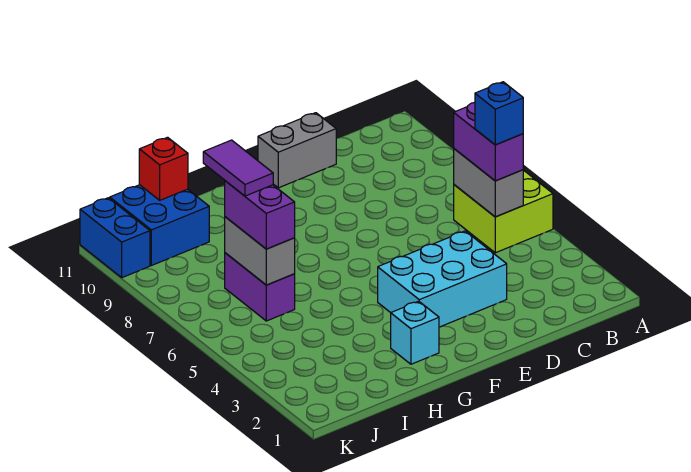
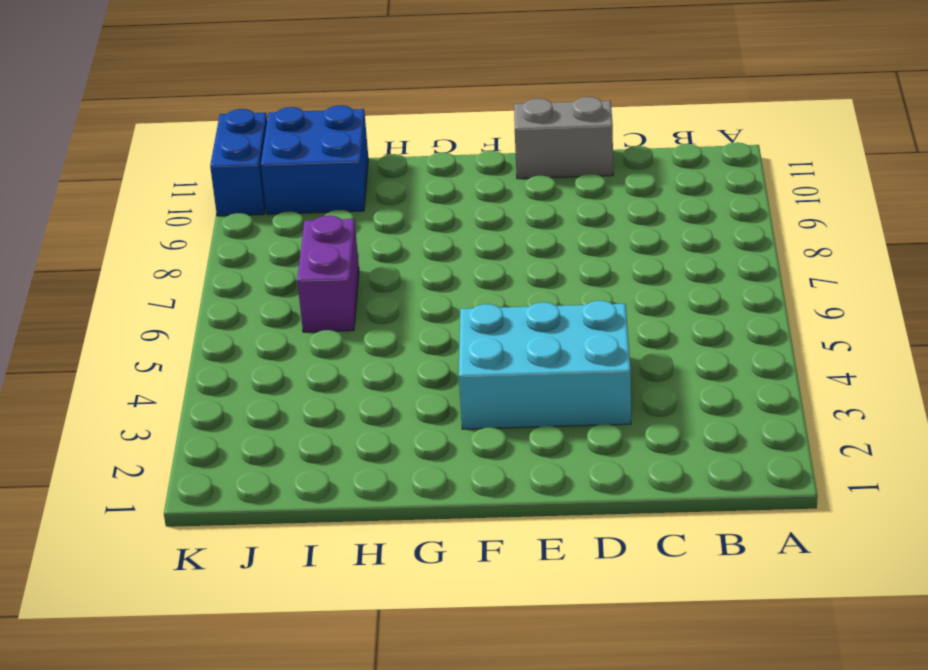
none -> lime brick A5:B6 level 1
none -> cyan brick G2 level 1
none -> grey brick B5:B6 level 2

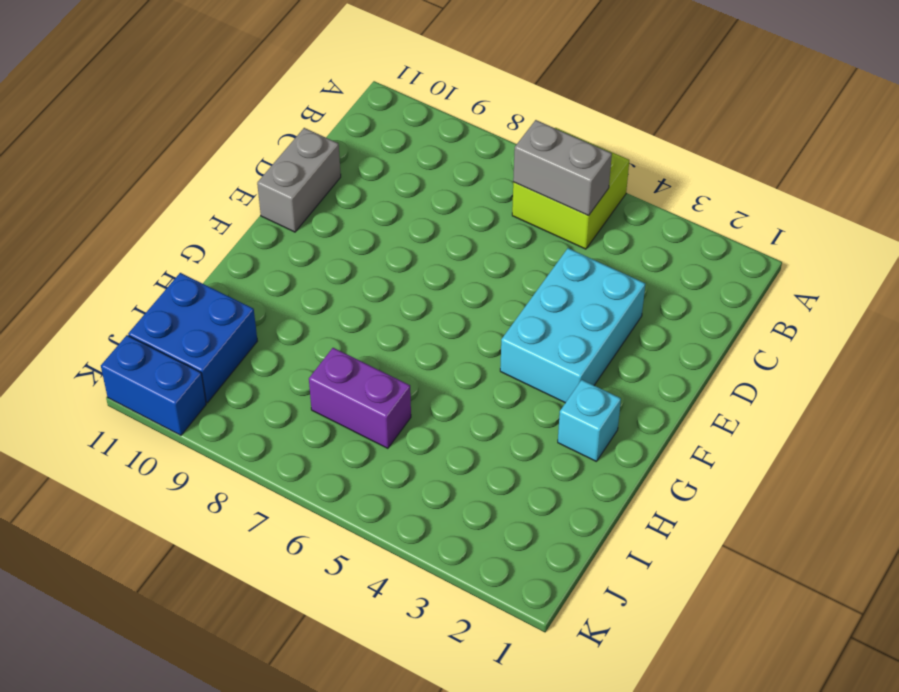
none -> grey brick I6:I7 level 2
none -> red brick I11 level 2
none -> purple brick B5:B6 level 3

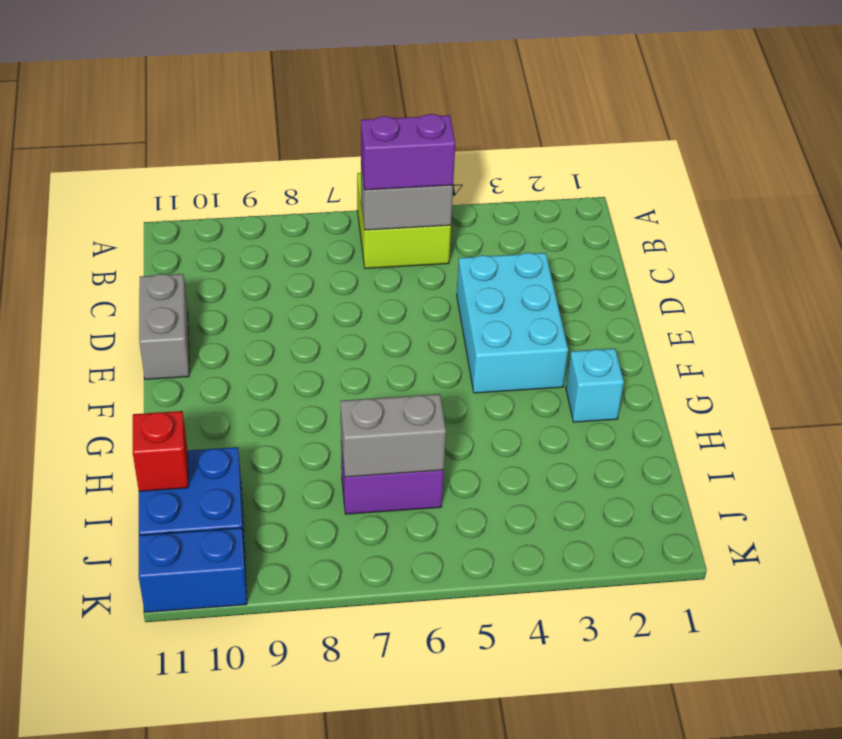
none -> purple brick I6:I7 level 3
none -> blue brick B5 level 4
none -> purple tile I7:I8 level 4

